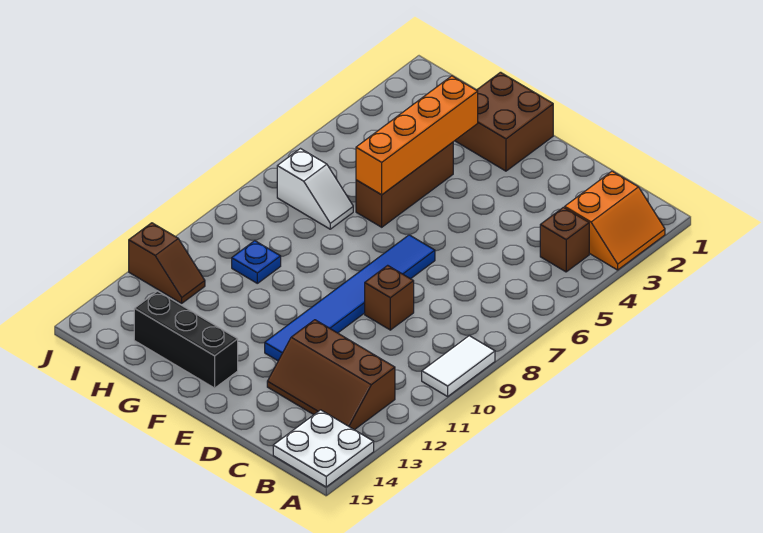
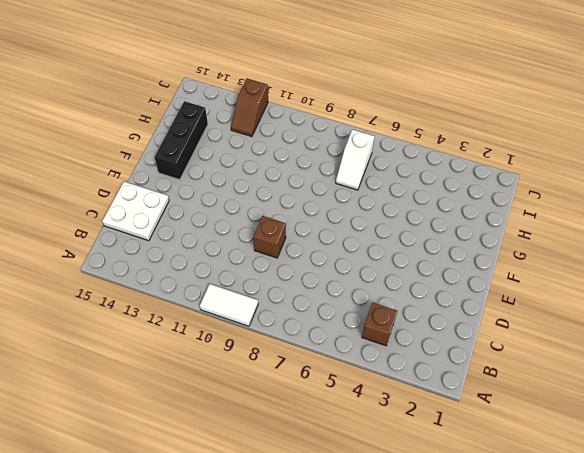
white plate C14:D15 level 1 -> white plate A14:B15 level 1
none -> orange slope A2:B3 level 1 top B
none -> brown slope B12:D13 level 1 top 12
none -> blue tile E7:E12 level 1

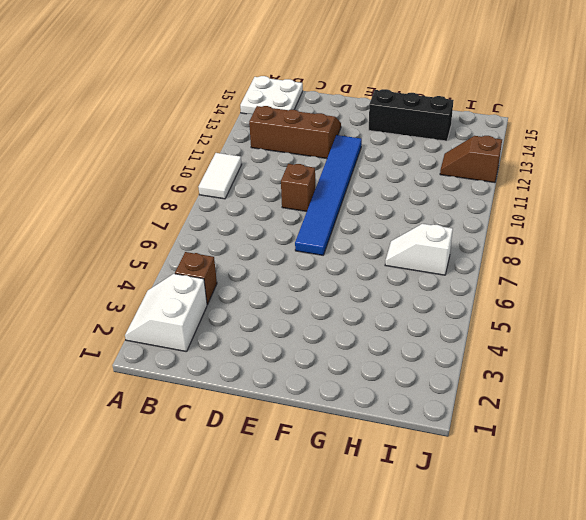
white slope A2:B3 level 1 top B -> orange slope A2:B3 level 1 top B
none -> brown brick F1:G2 level 1
none -> brown brick G4:G6 level 1
none -> blue plate H10 level 1

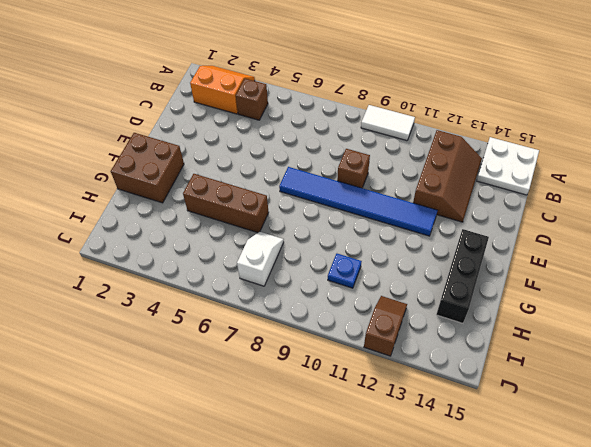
none -> orange brick G3:G6 level 2

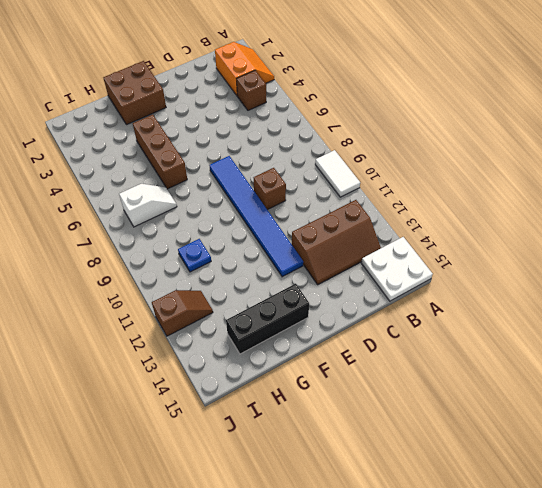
none -> orange brick G3:G6 level 2

